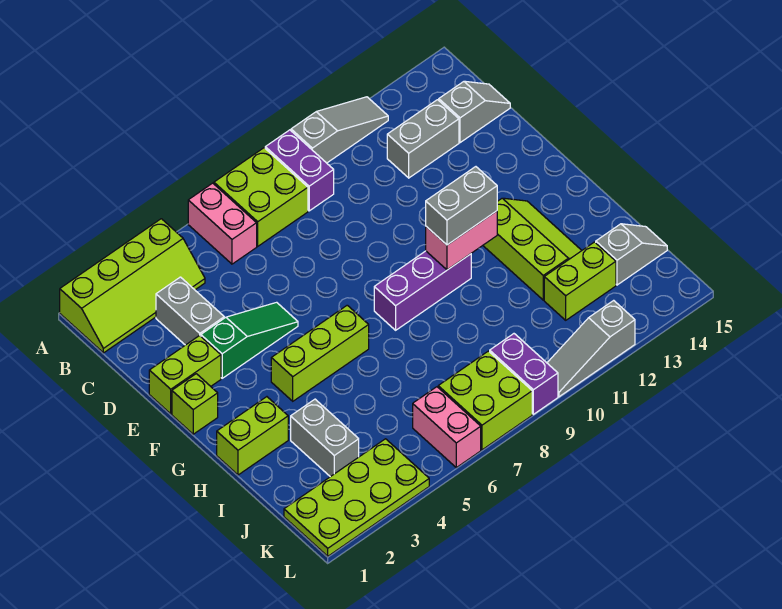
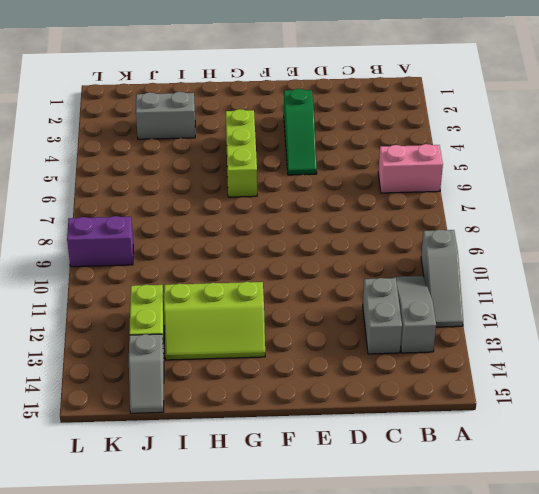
grey slope B11:B13 level 1 top 13 -> grey slope L10:L12 level 1 top 12
none -> lime slope A1:B4 level 1 top A
none -> lime brick A7:B8 level 1
none -> purple brick A9:B9 level 1

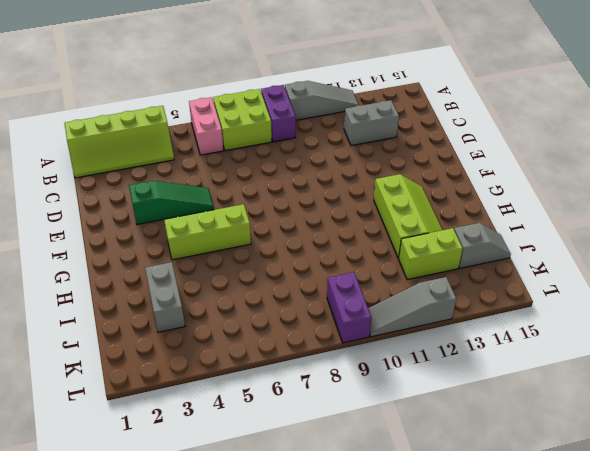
none -> grey brick C3:D3 level 1
none -> grey slope C14:C15 level 1 top 14
none -> lime brick E1:E2 level 1

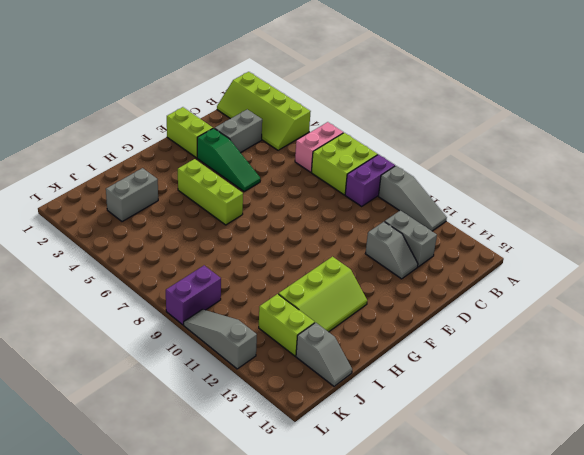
grey slope D12:D13 level 1 top 12 -> grey slope C14:C15 level 1 top 14
none -> lime brick F1 level 1
none -> purple brick G8:G10 level 1
none -> lime brick H1:H2 level 1

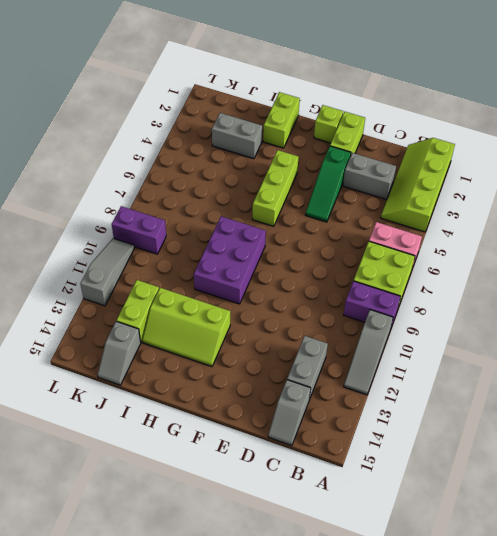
purple brick G8:H10 level 1 -> purple brick G8:G10 level 1
none -> lime plate K1:L4 level 1
none -> pink brick K6:L6 level 1
none -> lime brick K7:L8 level 1

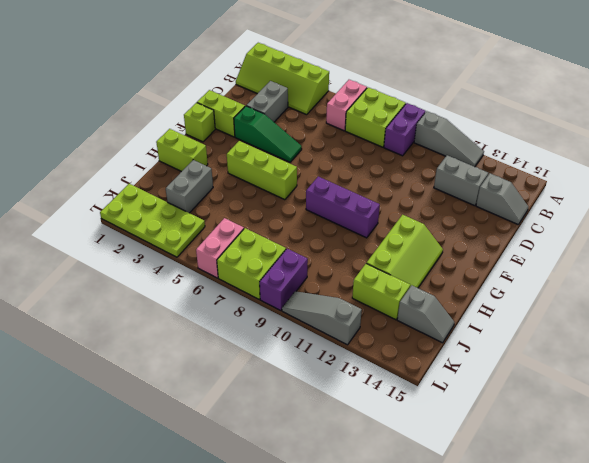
none -> pink brick G10:G11 level 2
none -> grey brick G10:G11 level 3

